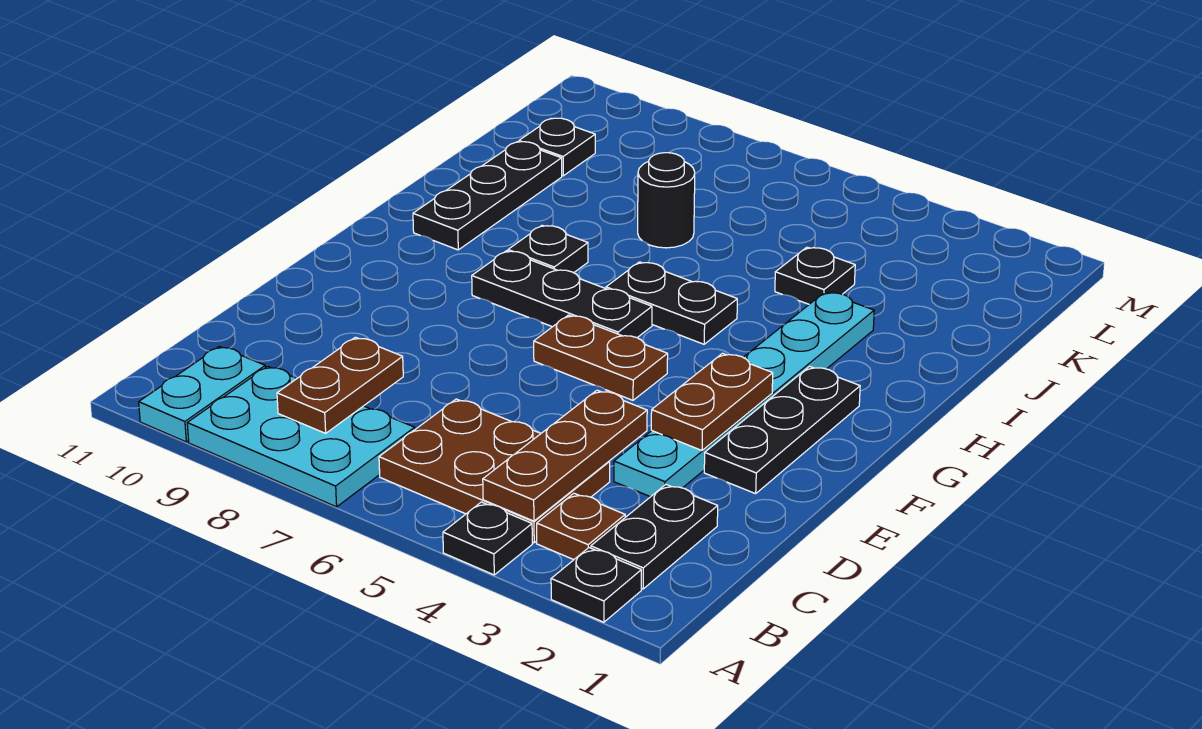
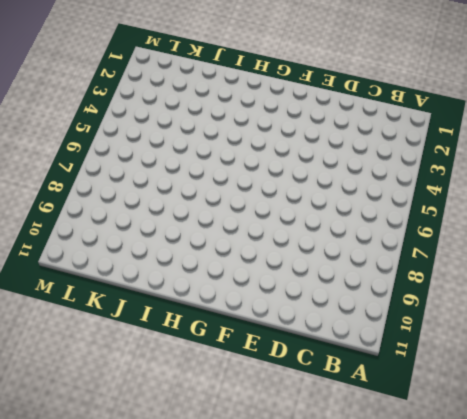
none -> black plate A2 level 1
none -> black plate A4 level 1
none -> cyan plate A7:B9 level 1

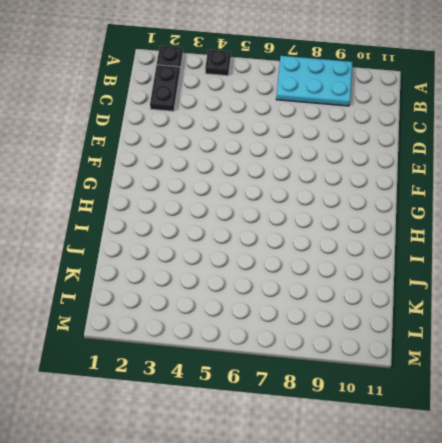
none -> cyan plate A10:B10 level 1
none -> brown plate B3 level 1
none -> brown plate B4:C6 level 1

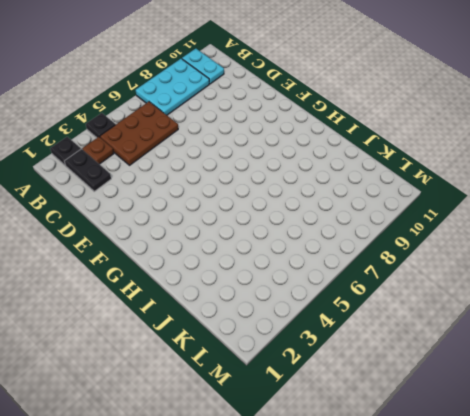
none -> cyan plate D3:I3 level 1
none -> black plate E2:G2 level 1
none -> brown plate F5:F6 level 1

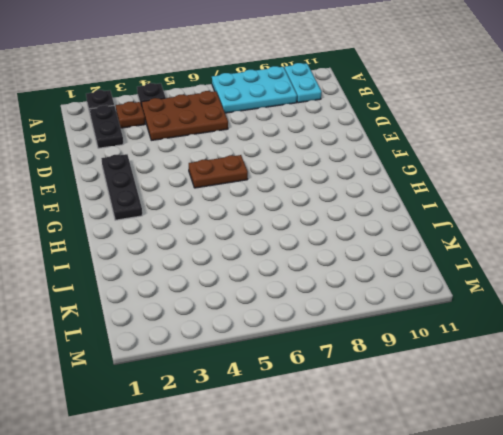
none -> cyan plate D3:I3 level 1
none -> black plate G6:G8 level 1
none -> black plate H5:H6 level 1

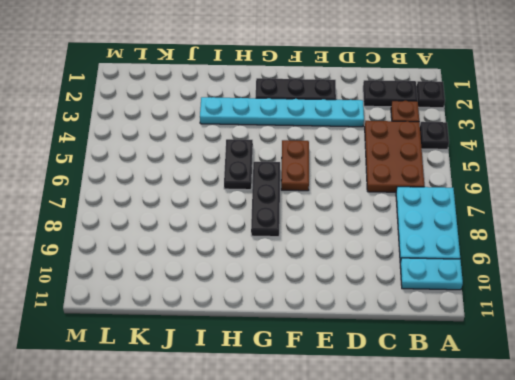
none -> black plate H8 level 1
none -> black plate H10:J10 level 1
none -> black plate J4 level 1

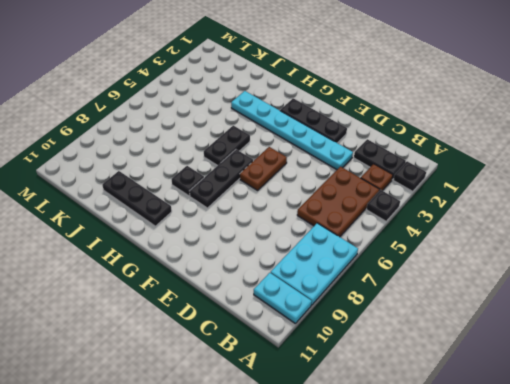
none -> black plate J4 level 1
none -> black round brick J7 level 1
none -> black plate K10 level 1

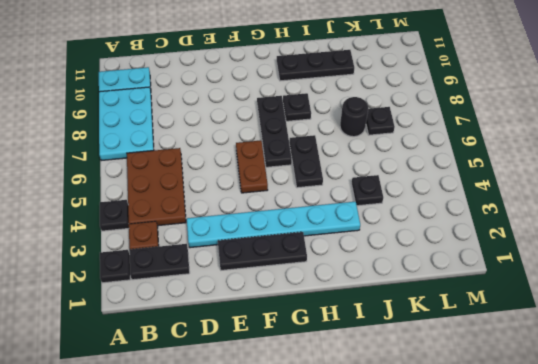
black plate K7 level 1 -> black plate K10 level 1
none -> brown plate B4:D4 level 2
none -> brown plate B8:C8 level 2
none -> brown plate E3:F3 level 2

